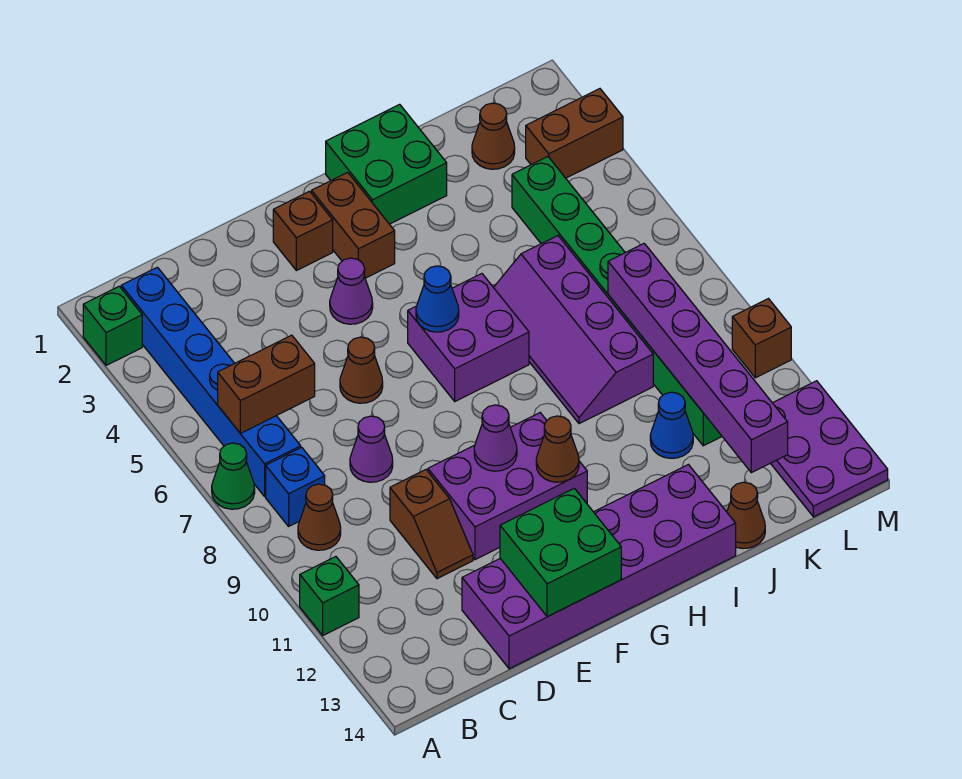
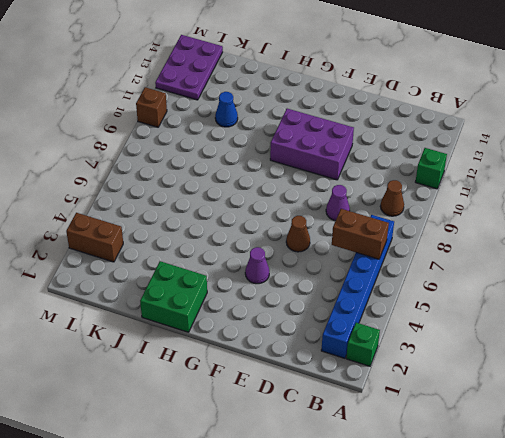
none -> green cone A7 level 1
none -> blue brick B8 level 1
none -> brown slope D10:D11 level 1 top 10
none -> purple brick D13:I14 level 1

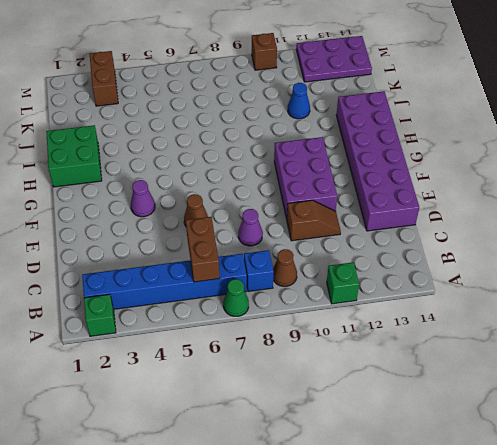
none -> brown brick F2 level 1
none -> brown brick G2:G3 level 1
none -> purple brick G6:H7 level 1
none -> purple slope I6:J9 level 1 top J

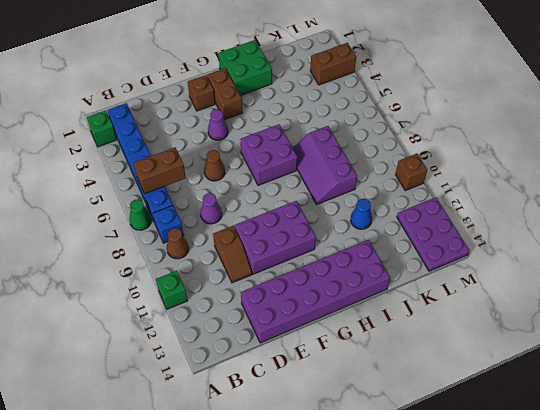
purple slope I7:J9 level 1 top J -> purple slope I6:J9 level 1 top J
none -> brown cone J14 level 1
none -> brown cone K2 level 1
none -> green brick K4:K11 level 1
none -> green brick E13:F14 level 2

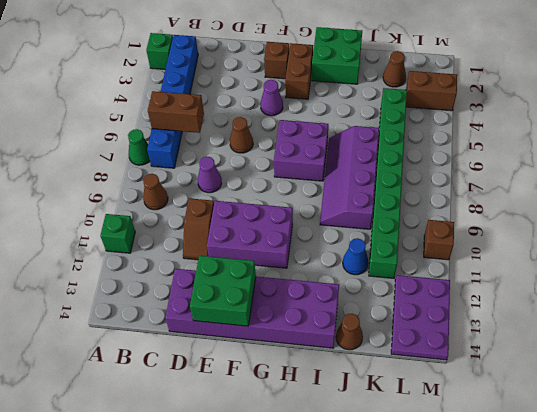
none -> blue brick B8 level 1
none -> purple cone F10 level 2
none -> blue cone G6 level 2
none -> brown cone G11 level 2

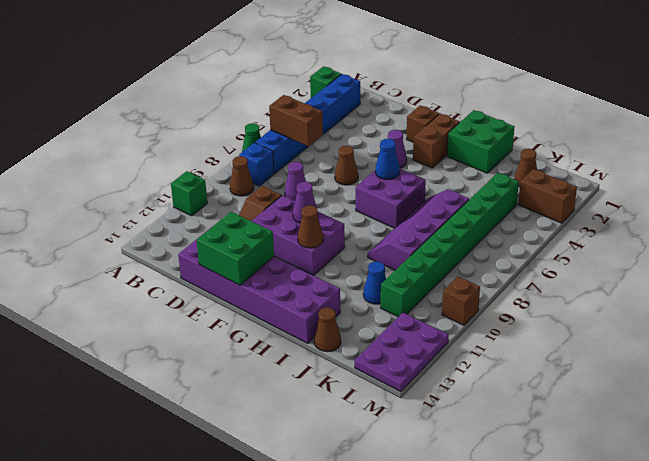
none -> purple brick K8:K13 level 2

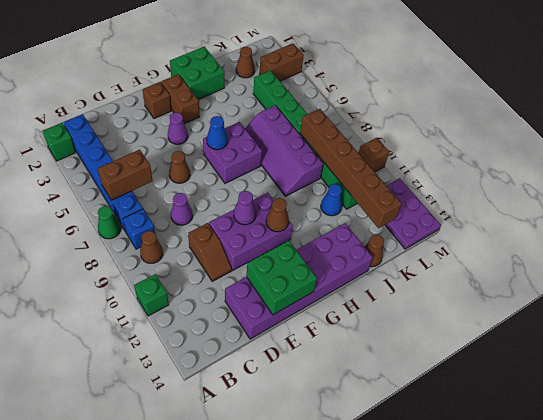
brown brick K8:K13 level 2 -> purple brick K8:K13 level 2

